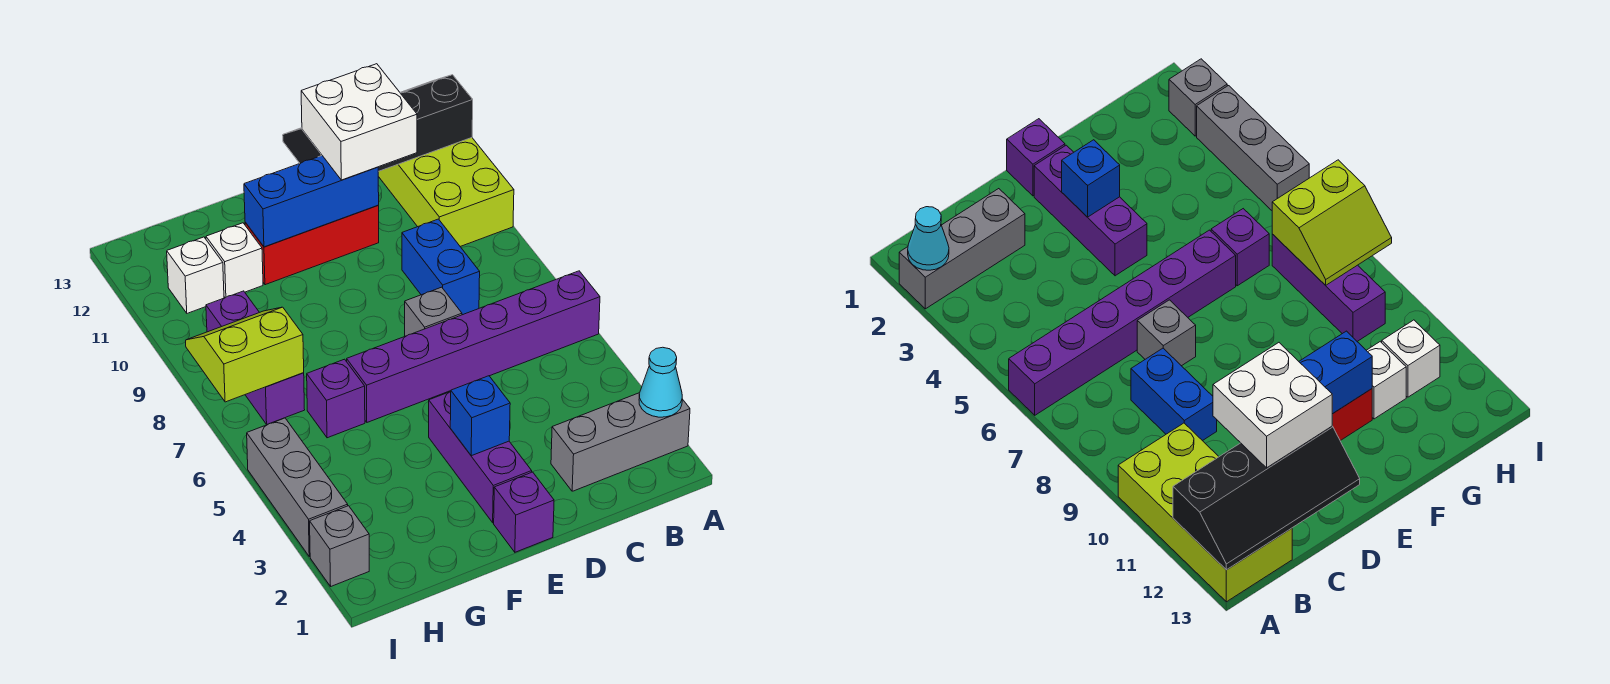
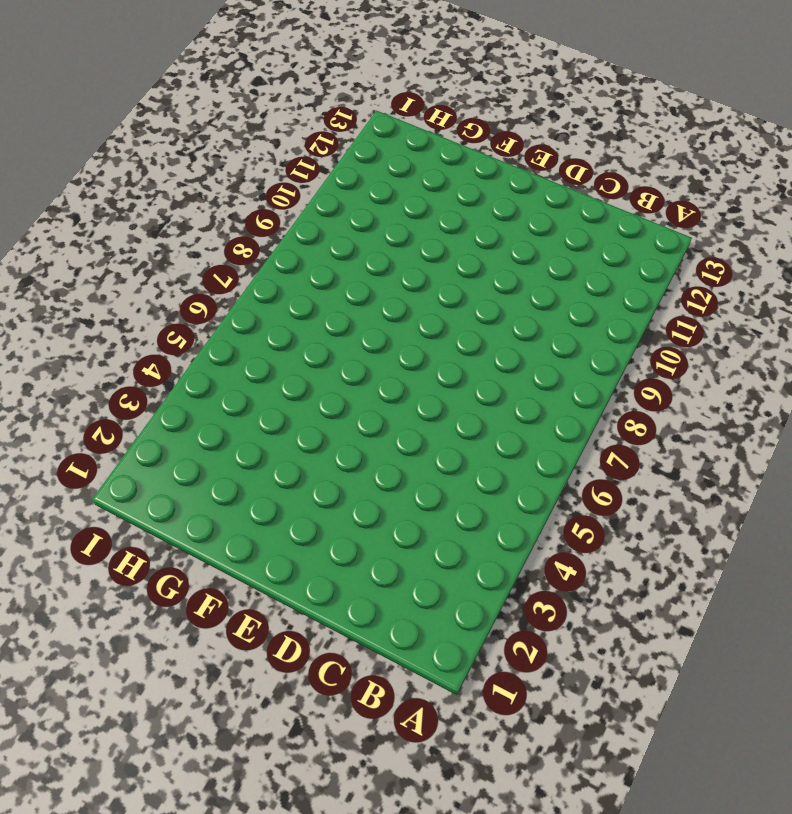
none -> grey brick A2:C2 level 1
none -> purple brick A6:F6 level 1
none -> lime brick A10:B13 level 1

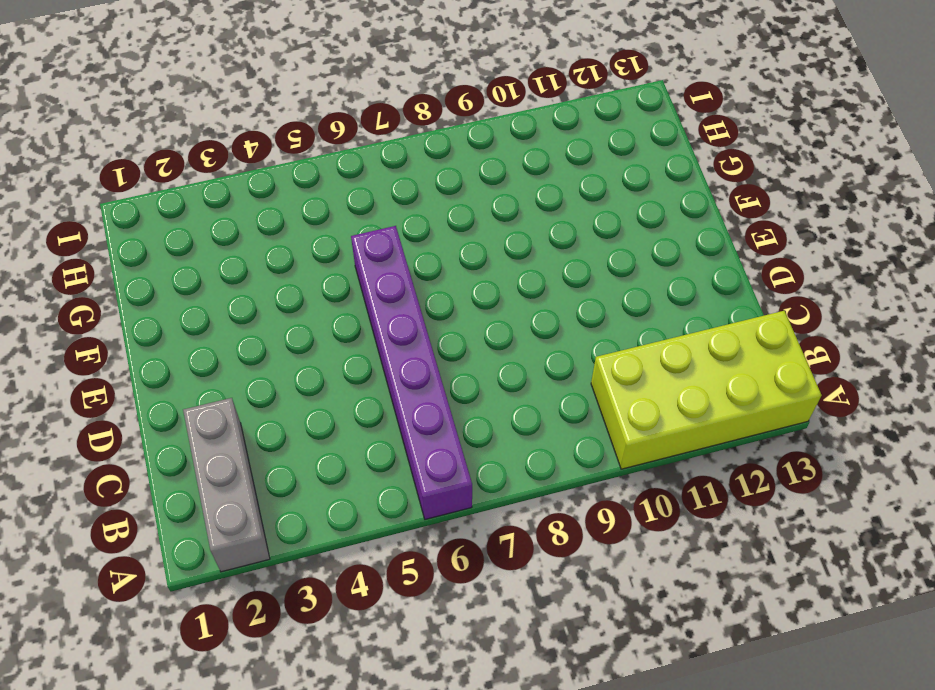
none -> blue brick C8:C9 level 1
none -> grey brick D7 level 1
none -> red brick D11:F11 level 1

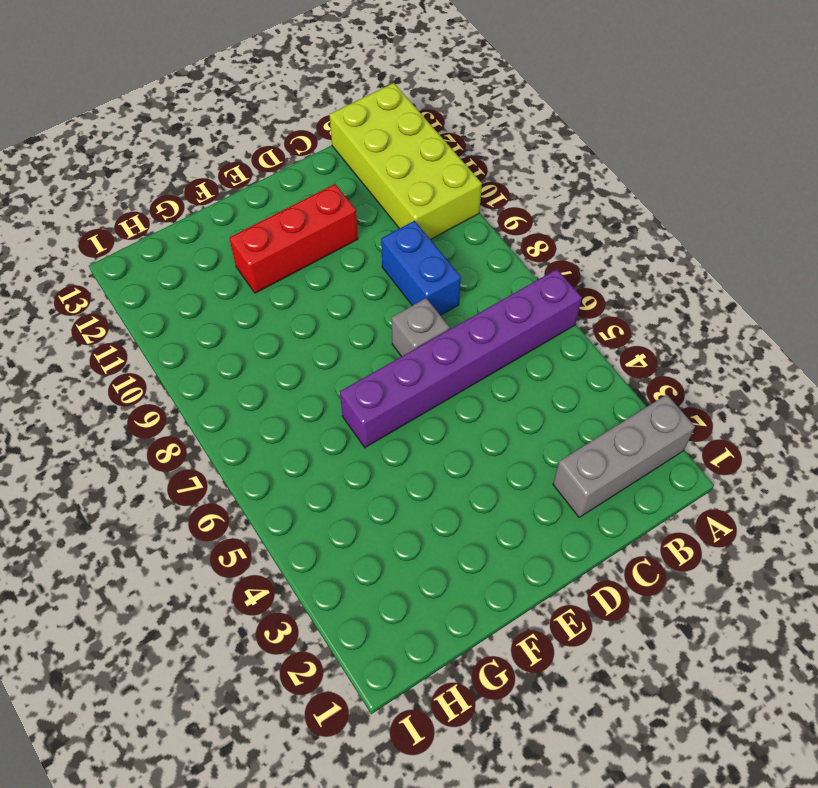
none -> purple brick E1 level 1
none -> purple brick E2:E4 level 1
none -> purple brick G6 level 1

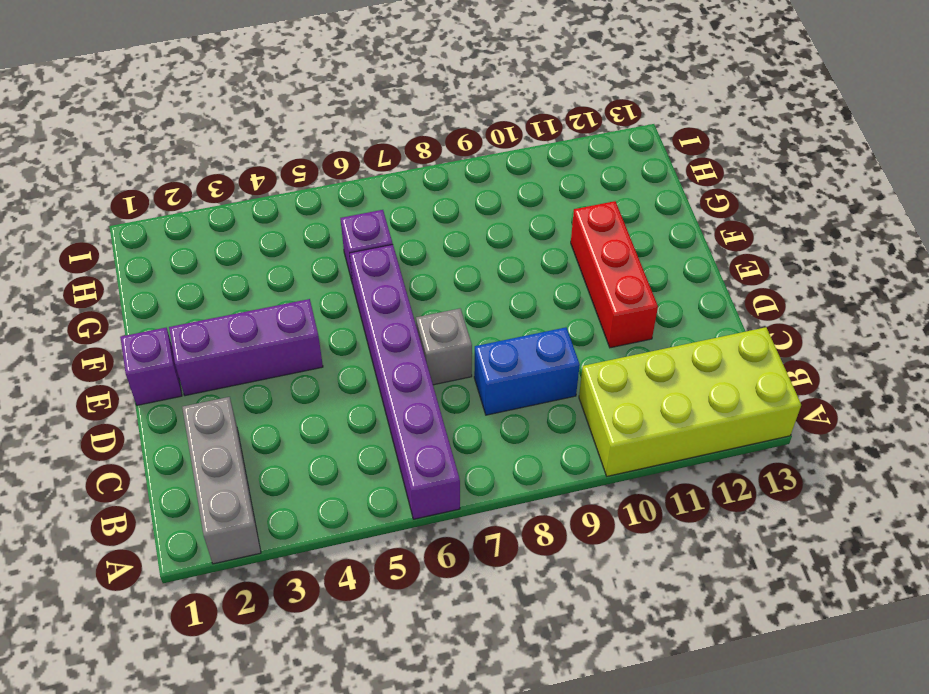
none -> white brick G11 level 1
none -> purple brick H7:H9 level 1
none -> white brick H11 level 1

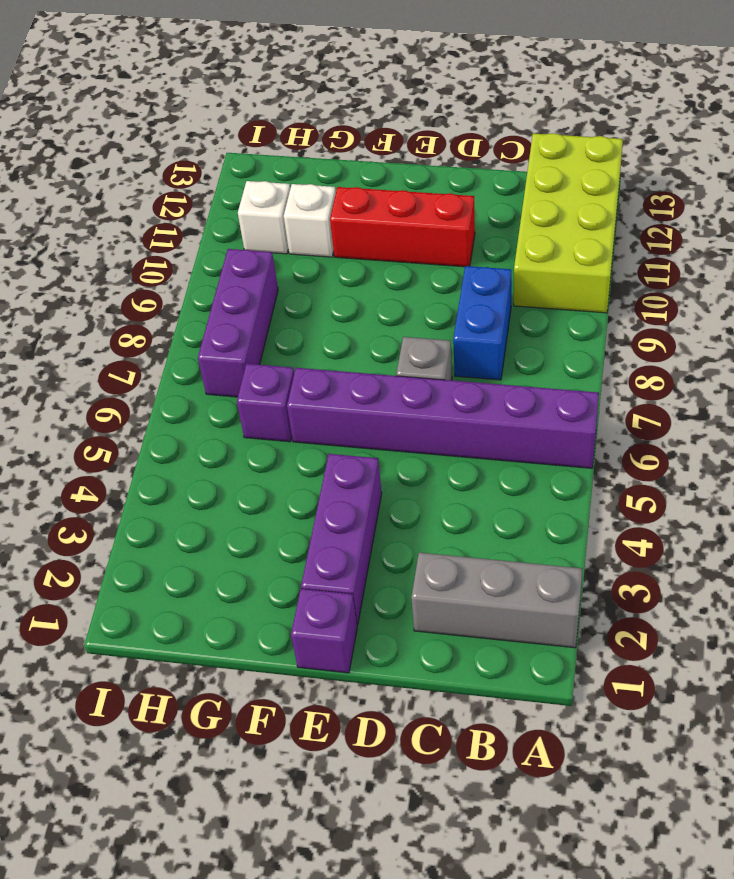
none -> grey brick I2 level 1
none -> grey brick I3:I5 level 1
none -> cyan cone A2 level 2

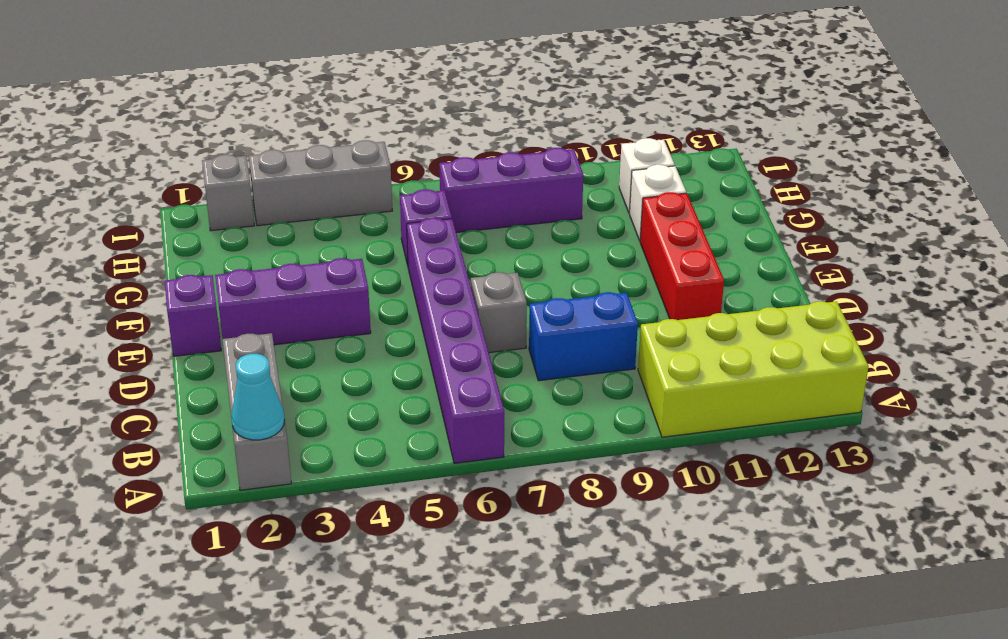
none -> black slope A12:D13 level 2 top 12
none -> blue brick D11:F11 level 2
none -> blue brick E3 level 2

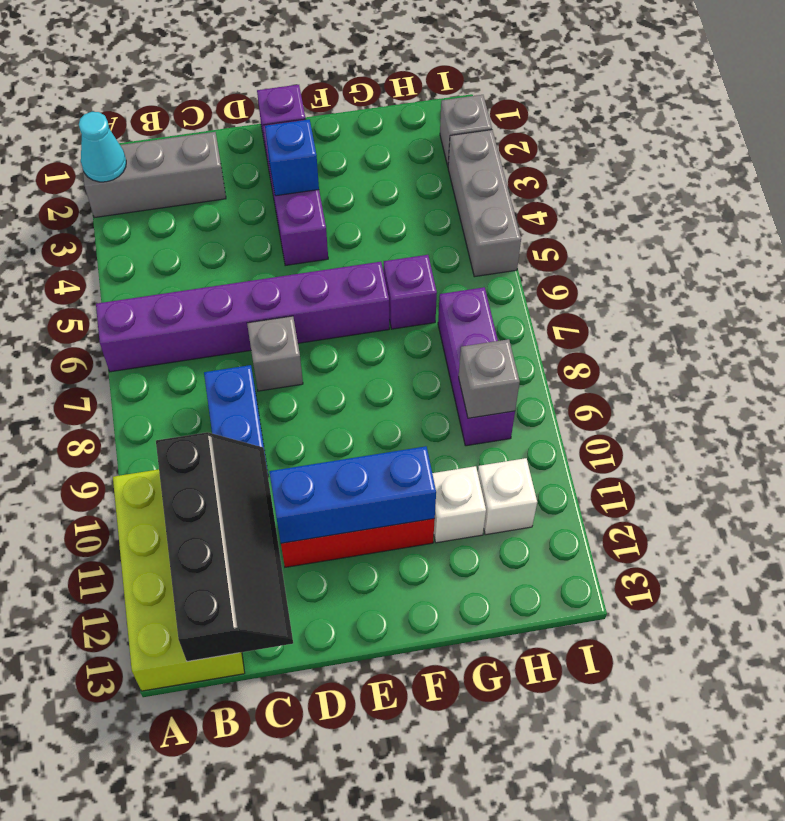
black slope B10:C13 level 2 top B -> black slope A12:D13 level 2 top 12
grey brick H9 level 2 -> none
none -> lime slope H7:I8 level 2 top 7
none -> white brick C11:D12 level 3

